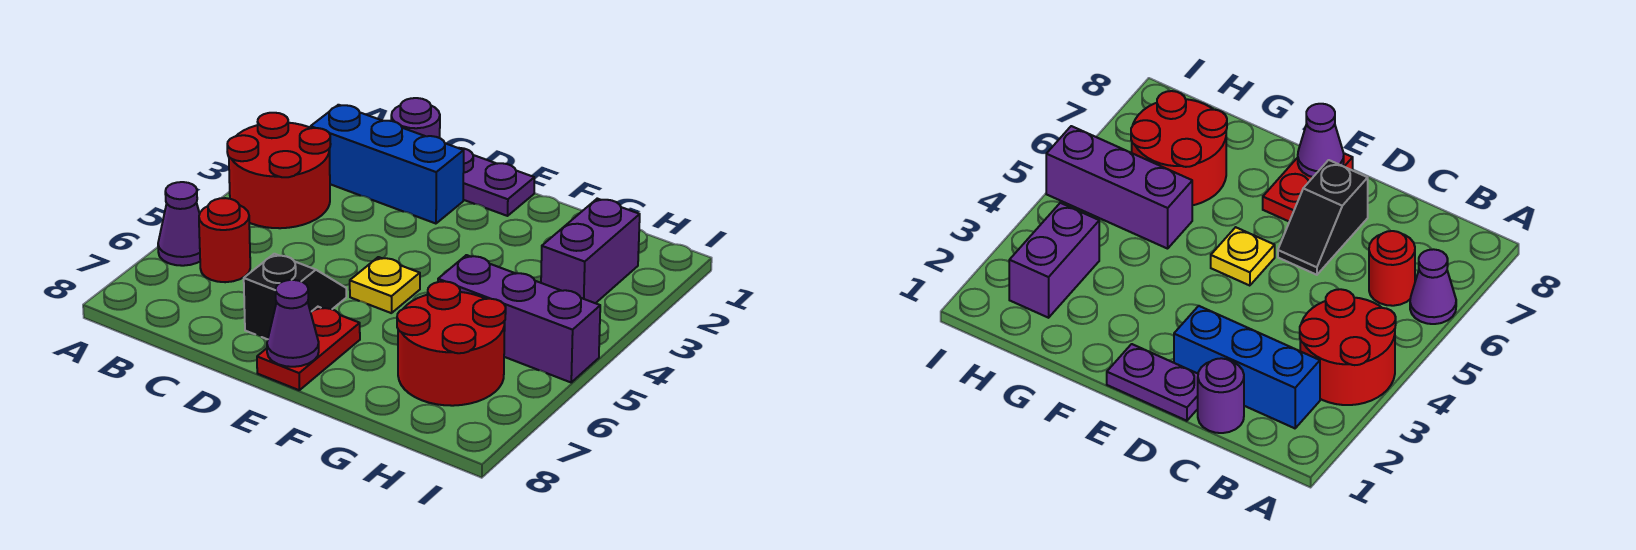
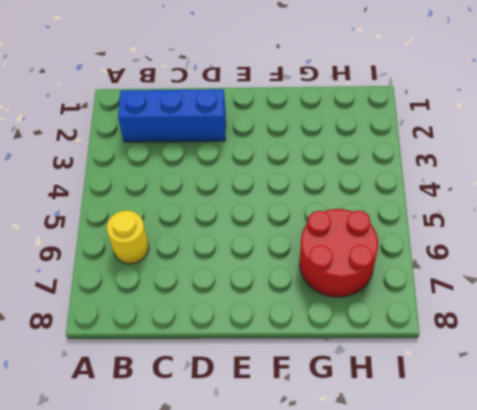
yellow round brick B6 level 1 -> red round brick B6 level 1
none -> red round brick A3:B4 level 1
none -> purple cone A6 level 1
none -> purple round brick C1 level 1

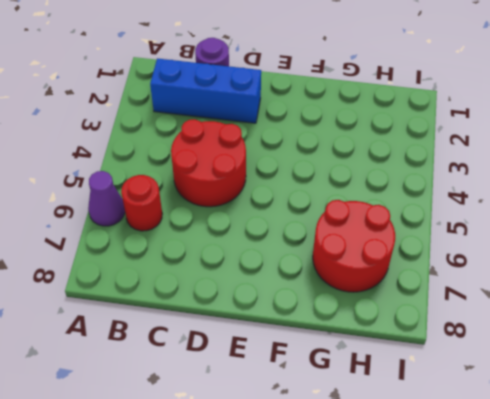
red round brick C4:D5 level 1 -> red round brick A3:B4 level 1
none -> purple plate D1:E1 level 1
none -> black slope D6:D7 level 1 top 7
none -> yellow plate E5 level 1

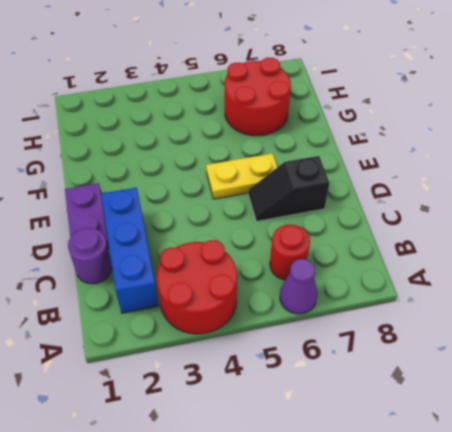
yellow plate E5:E6 level 1 -> yellow plate E5 level 1
none -> red plate E7:E8 level 1
none -> purple brick G5:I5 level 1
none -> purple brick H2:H3 level 1

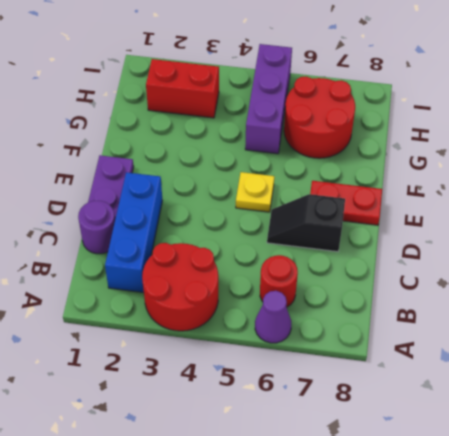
red brick H2:H3 level 1 -> purple brick H2:H3 level 1
none -> purple cone E8 level 2

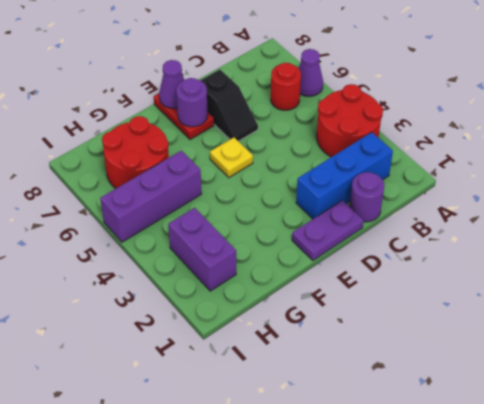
purple round brick E7 level 2 -> none

